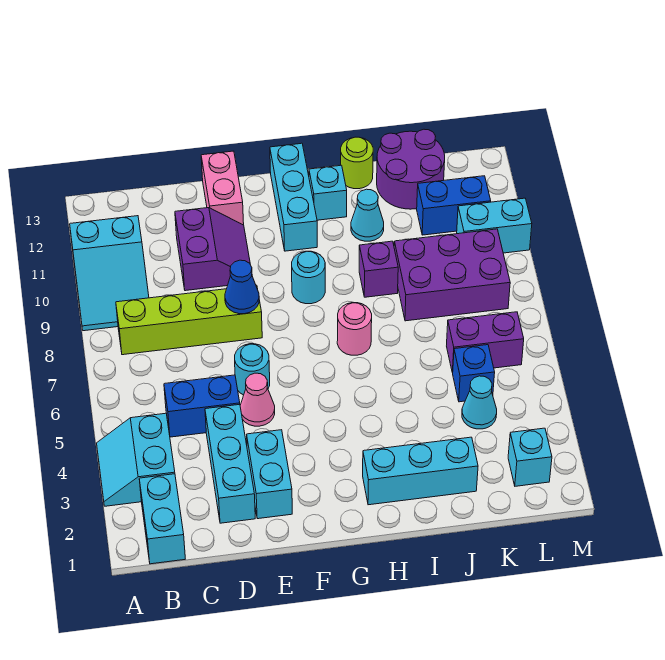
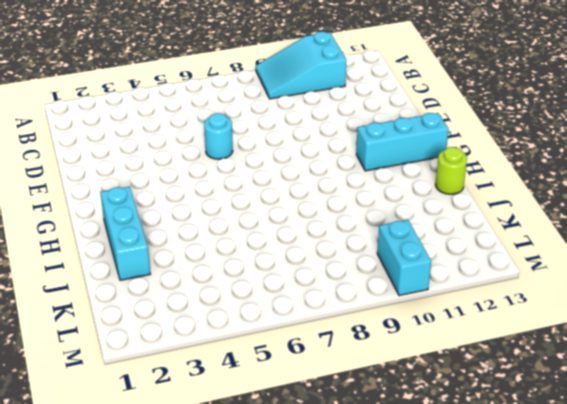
none -> cyan slope A3:B4 level 1 top B
none -> cyan brick B1:B2 level 1
none -> lime brick B8:E8 level 1

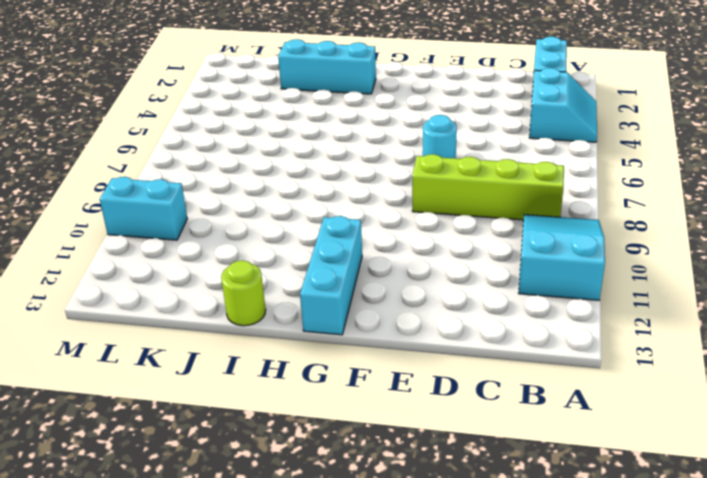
none -> blue brick C5:D5 level 1
none -> cyan brick D2:D4 level 1
none -> purple slope D10:E11 level 1 top D

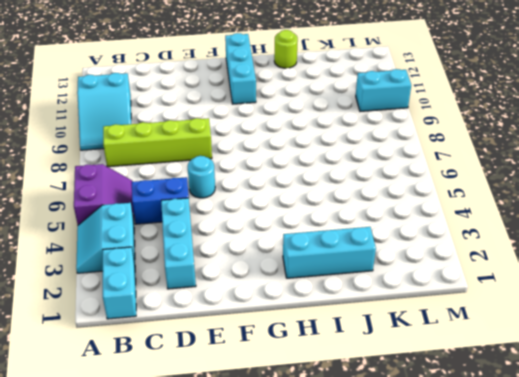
purple slope A5:B6 level 1 top A -> purple slope D10:E11 level 1 top D
none -> cyan brick E2:E3 level 1
none -> pink cone E5 level 1
none -> pink brick E12:E13 level 1

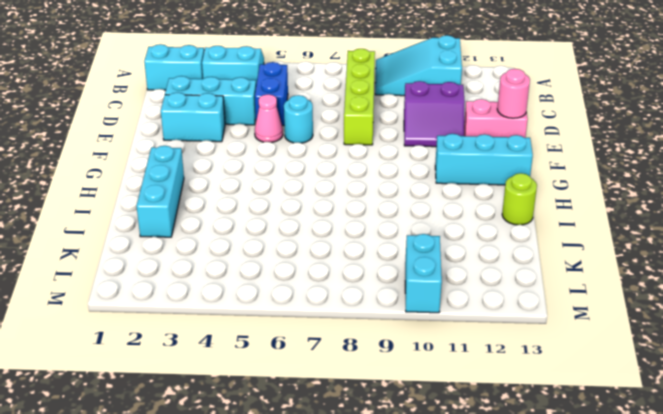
pink round brick E13 level 2 -> pink round brick H7 level 1
none -> cyan round brick G9 level 1
none -> cyan brick H12 level 1
none -> purple brick I9 level 1

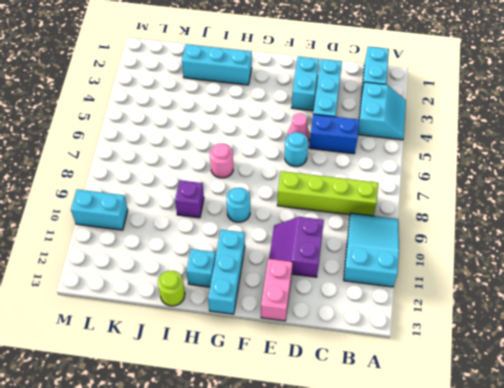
none -> cyan cone I11 level 1
none -> purple brick J8:L9 level 1
none -> purple round brick J12:K13 level 1

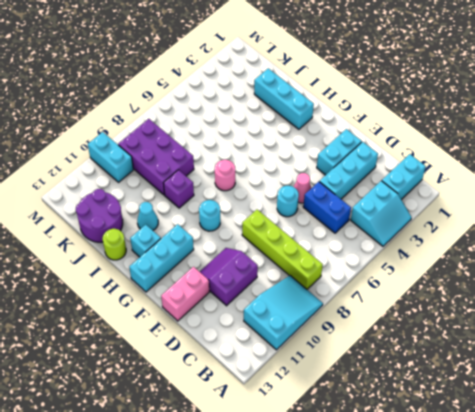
none -> cyan cone K4 level 1
none -> blue brick K5 level 1
none -> purple brick K6:L6 level 1

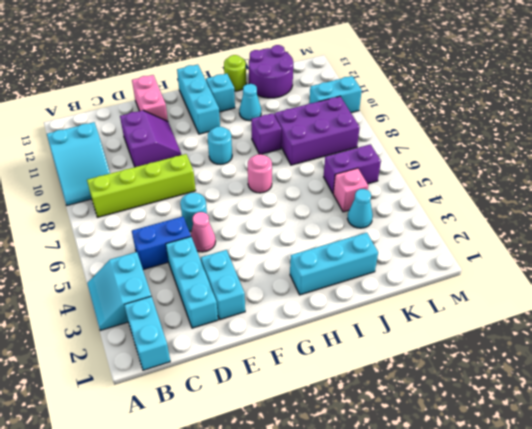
pink brick K5 level 1 -> blue brick K5 level 1
none -> blue brick K11:L11 level 1
none -> cyan brick L2 level 1
none -> blue cone E8 level 2

